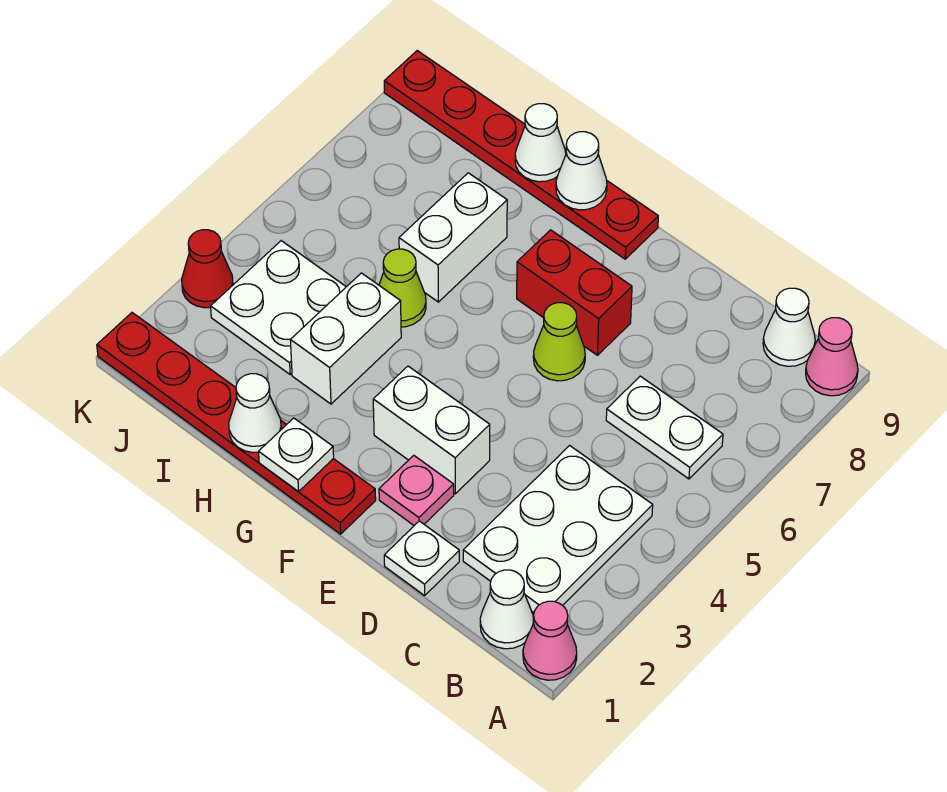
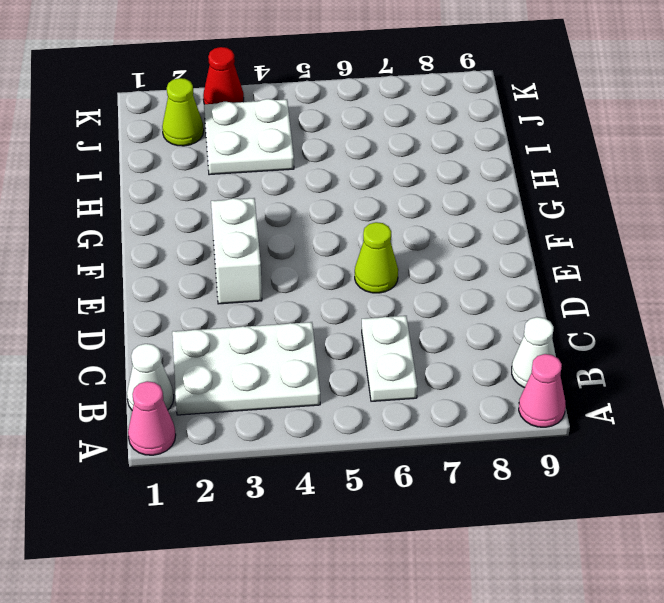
lime cone J2 level 1 -> lime cone H5 level 1
none -> white plate D1 level 1
none -> pink plate E2 level 1
none -> red brick E7:F7 level 1

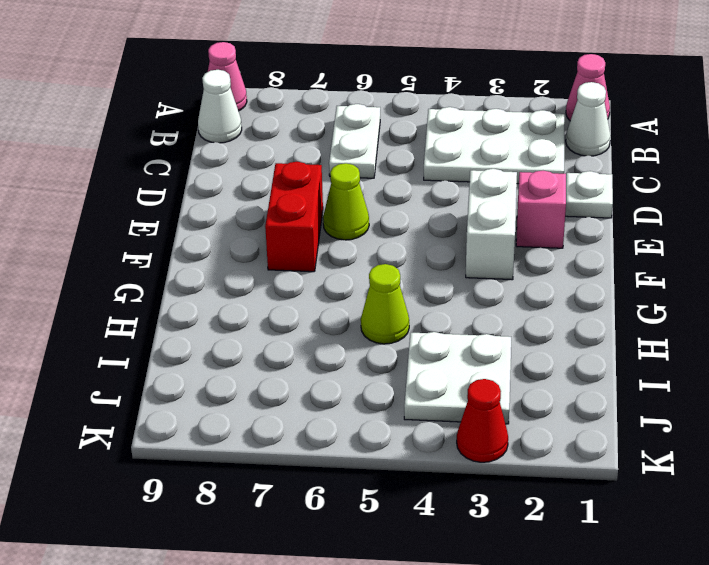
pink brick E2 level 1 -> pink plate E2 level 1
none -> red plate F1:K1 level 1
none -> red plate F9:K9 level 1
none -> white brick H3:H4 level 1

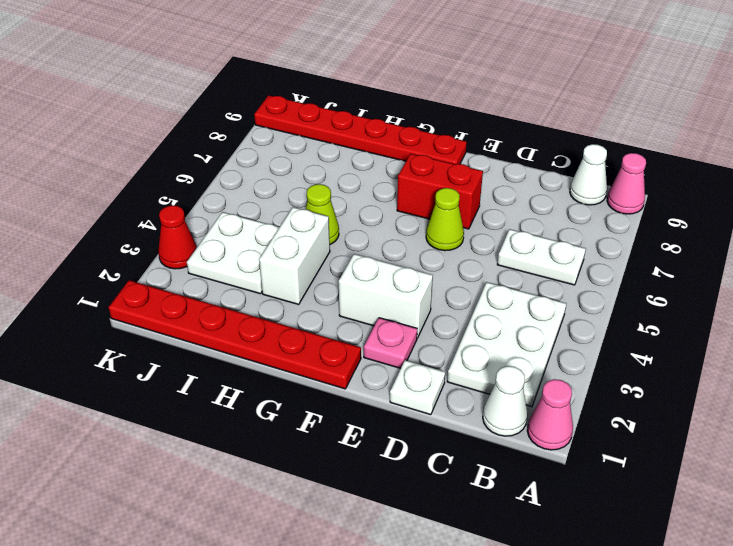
none -> white brick H6:H7 level 1
none -> white plate G1 level 2
none -> white cone G9 level 2

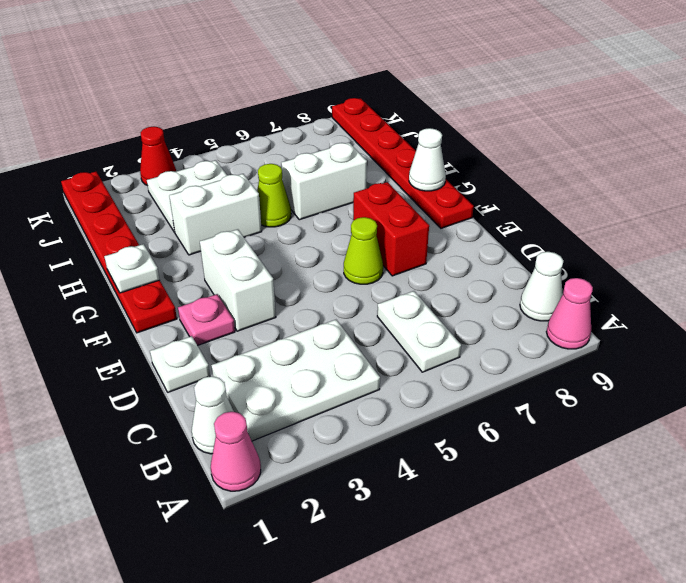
none -> white cone H1 level 2
none -> white cone H9 level 2

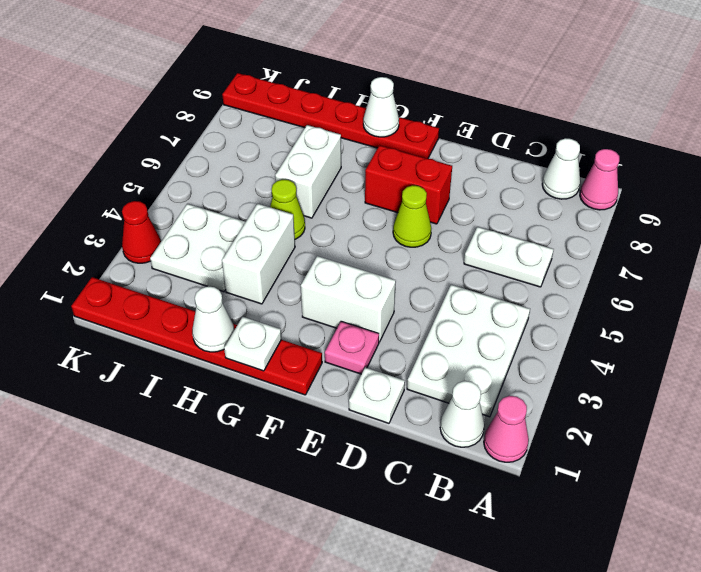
none -> white cone H9 level 2

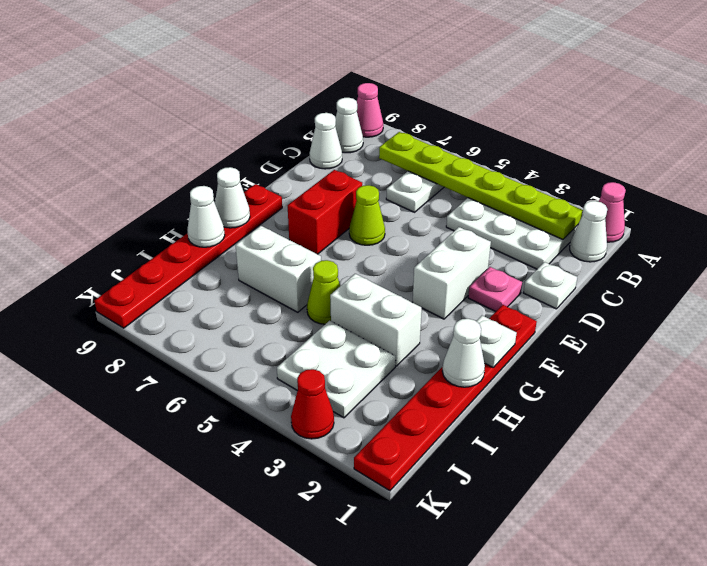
lime plate B2:B7 level 2 -> none
white cone C9 level 1 -> none

